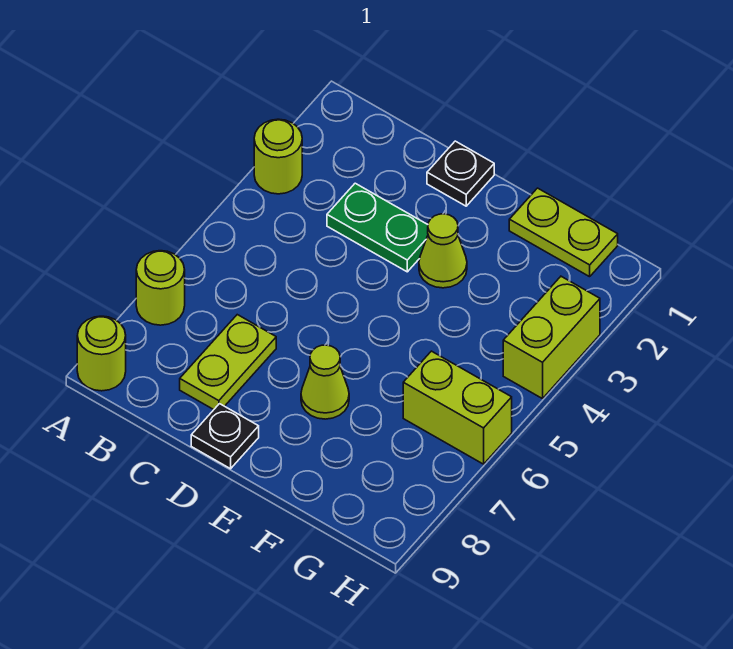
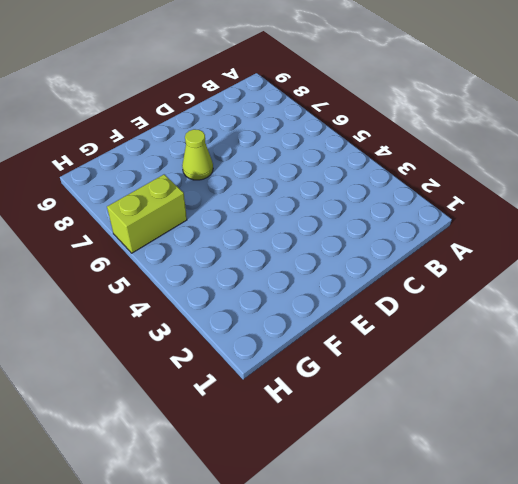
none -> lime round brick A3 level 1
none -> lime round brick A7 level 1
none -> lime round brick A9 level 1

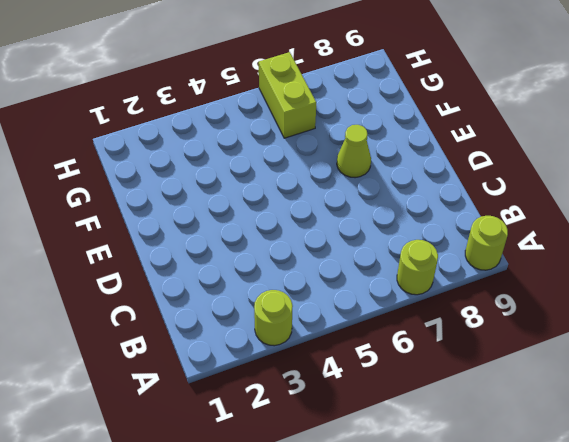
none -> green plate C3:D3 level 1
none -> lime plate C7:C8 level 1
none -> black plate D1 level 1

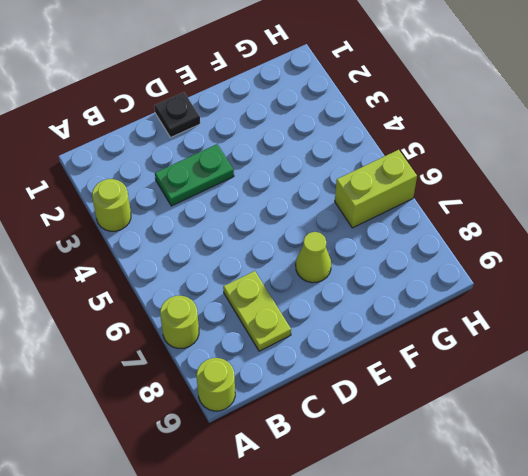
none -> black plate D9 level 1
none -> lime cone E3 level 1
none -> lime plate F1:G1 level 1

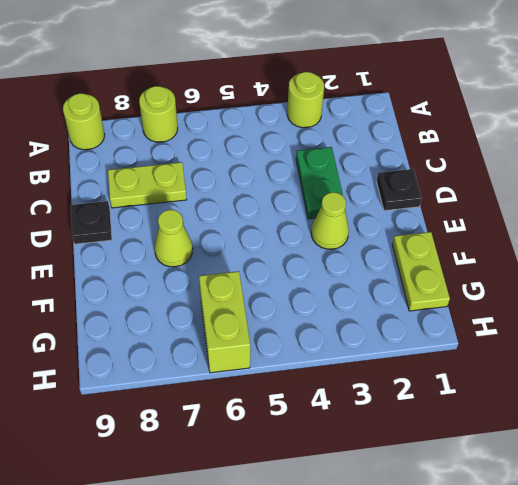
none -> lime brick H3:H4 level 1

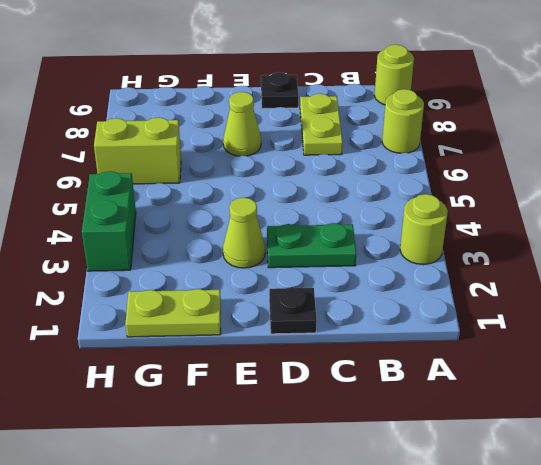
green brick H3:H4 level 1 -> lime brick H3:H4 level 1

